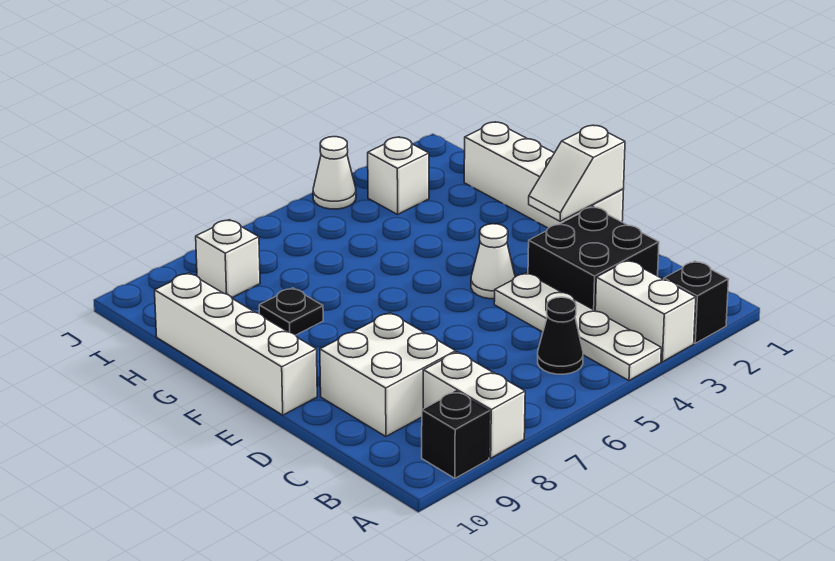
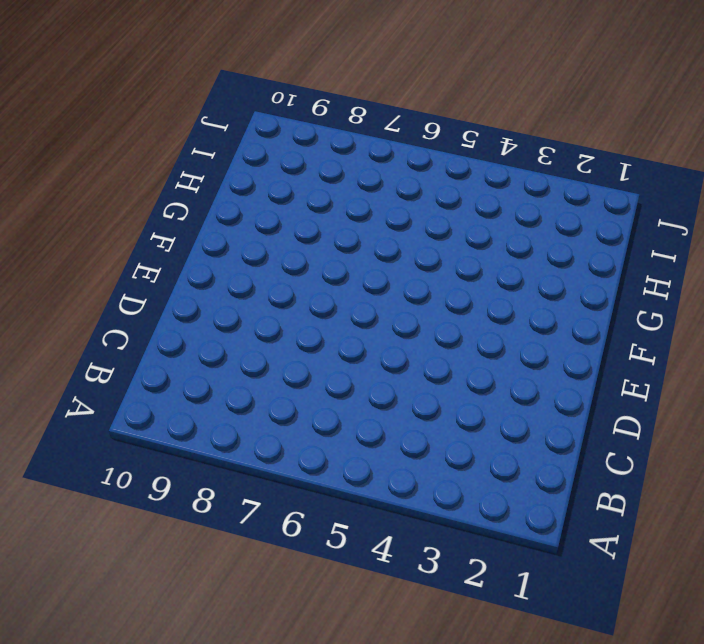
none -> black brick A2 level 1
none -> white brick A3:B3 level 1
none -> white plate A4:D4 level 1

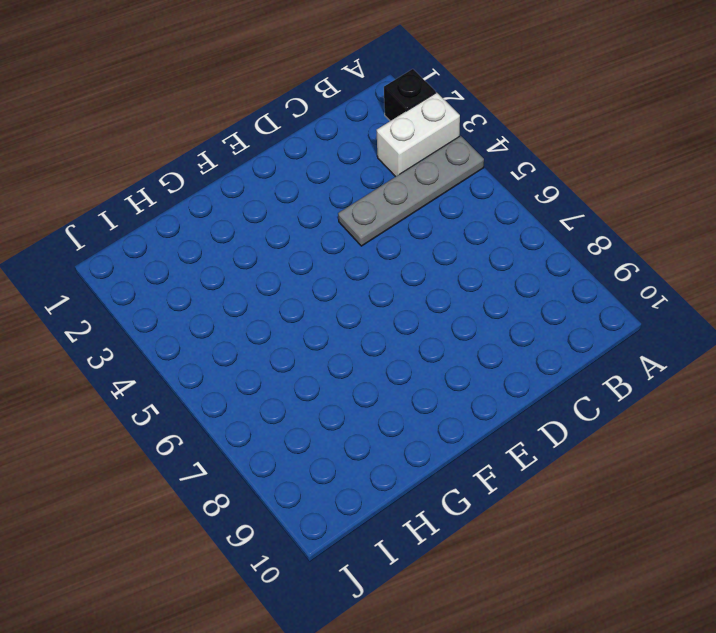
grey plate A4:D4 level 1 -> white plate A4:D4 level 1
none -> white brick A8:B8 level 1
none -> black brick A9 level 1
none -> black cone B5 level 1

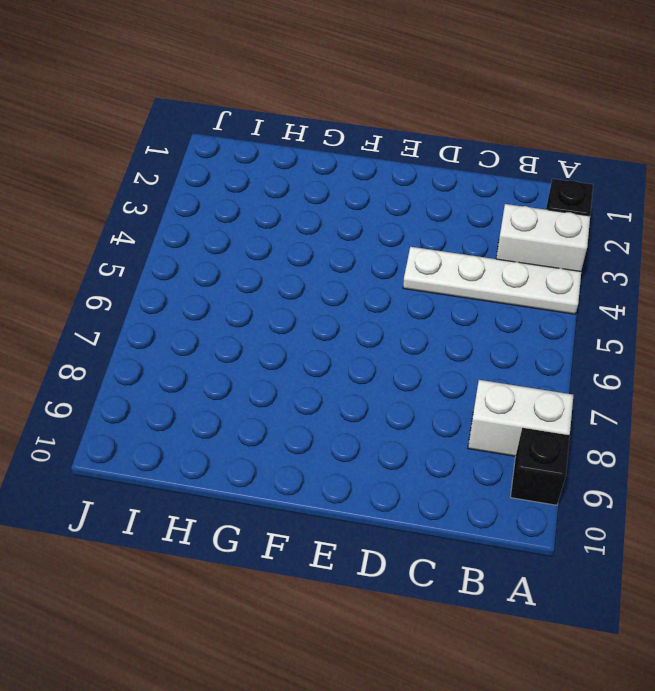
none -> black cone B5 level 1
none -> black brick C2:D3 level 1
none -> white brick C8:D9 level 1

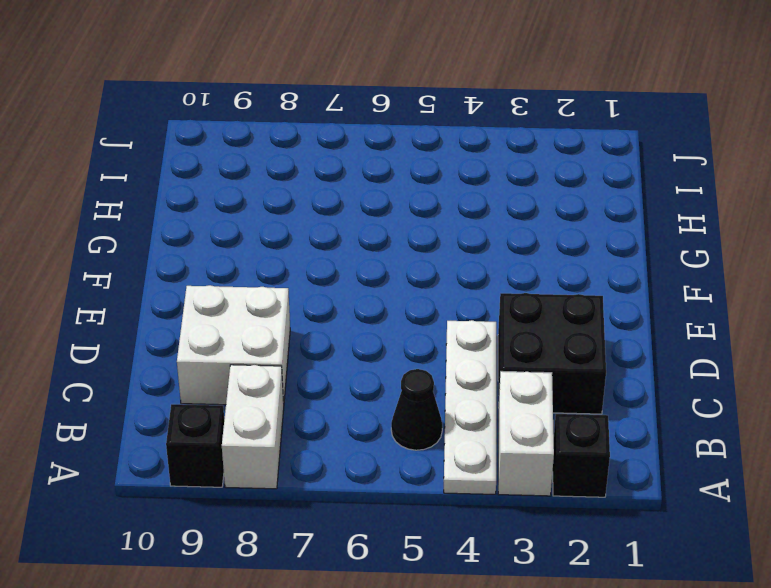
none -> white brick E1:H1 level 1
none -> white cone E4 level 1
none -> white brick E10:H10 level 1

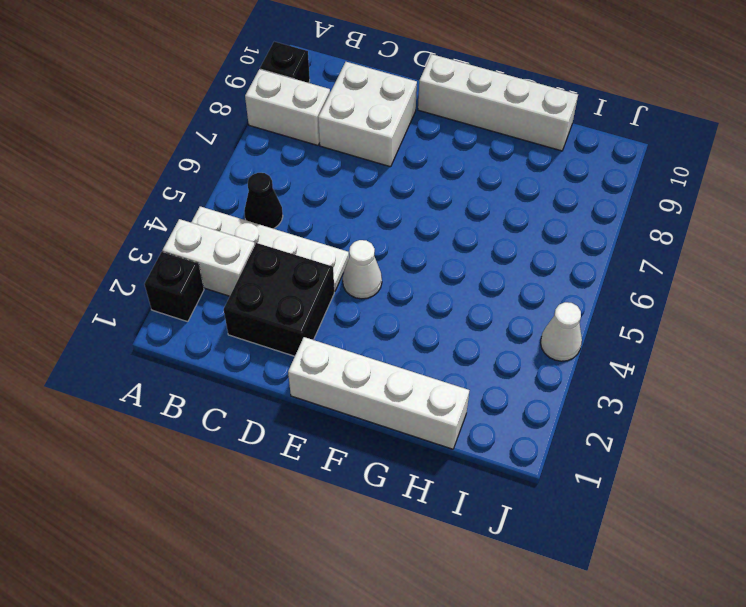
none -> black plate G8 level 1
none -> white brick I3 level 1
none -> white brick I8 level 1

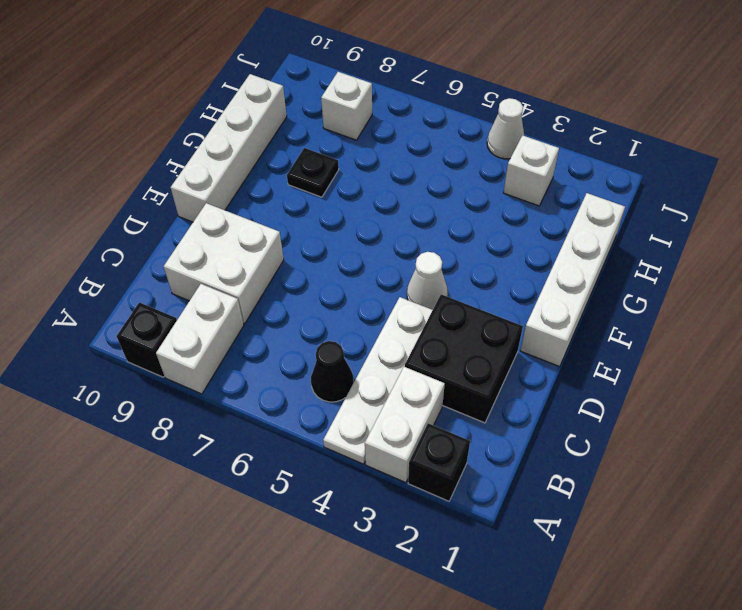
none -> white slope E1:E2 level 2 top 1

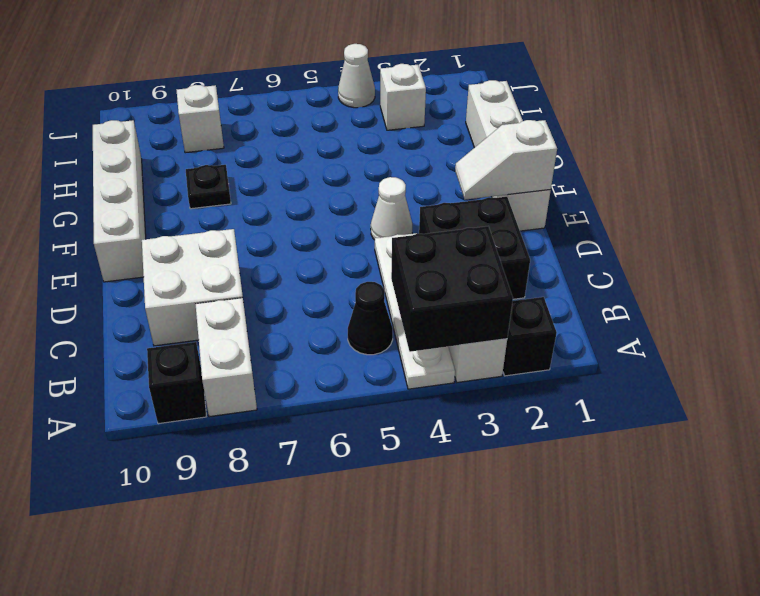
black brick A3:B4 level 2 -> none

